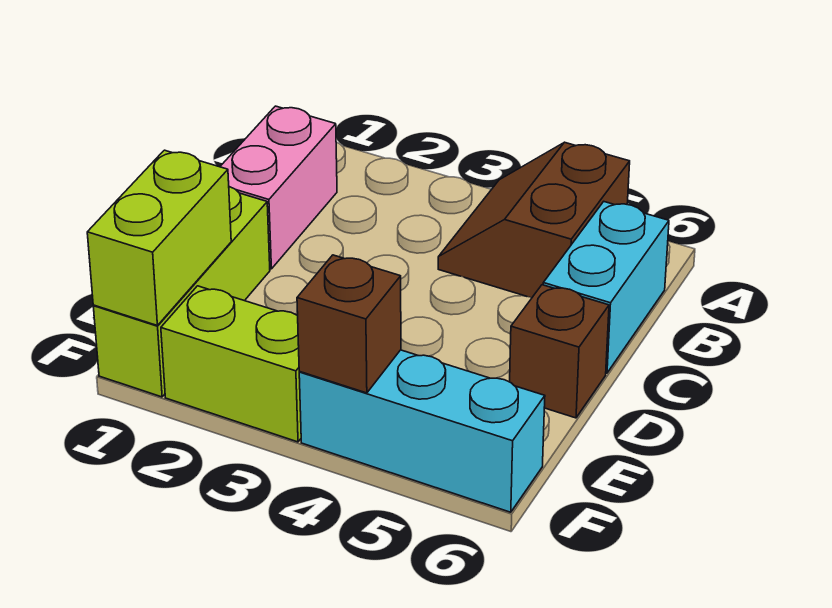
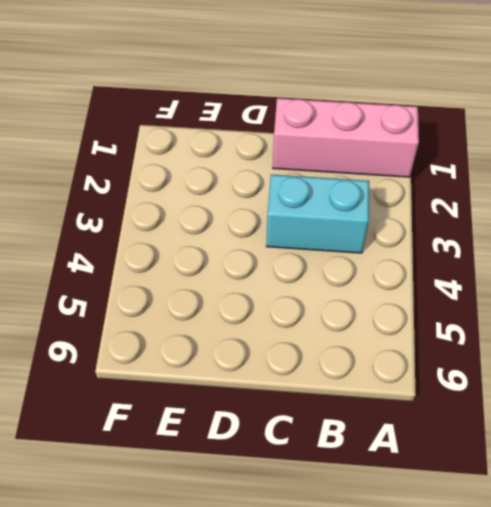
pink brick A1:C1 level 1 -> pink brick B1:C1 level 1
cyan brick B3:C3 level 1 -> cyan brick B6:C6 level 1
none -> brown slope A4:B5 level 1 top 5
none -> lime brick D1:F1 level 1

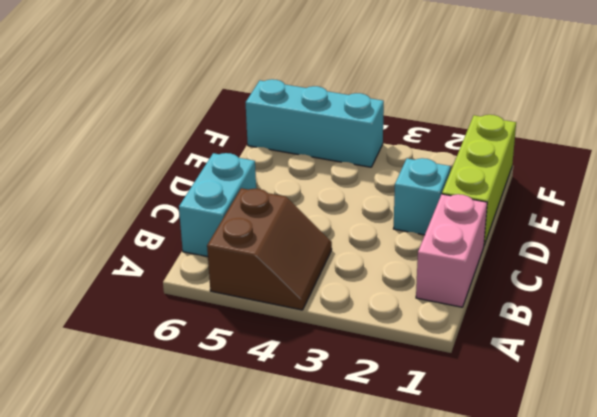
cyan brick D2 level 1 -> none
none -> brown brick D6 level 1
none -> lime brick F2:F3 level 1

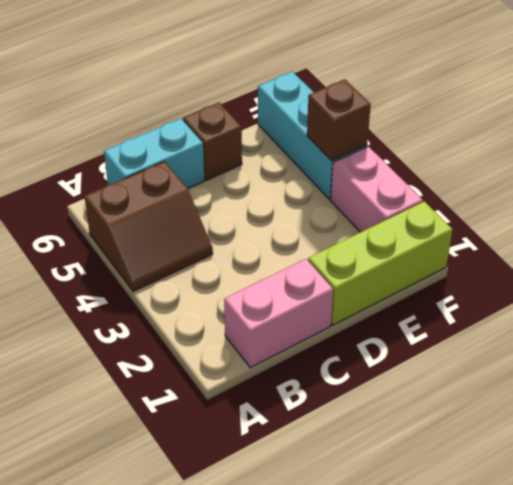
pink brick F2:F3 level 1 -> lime brick F2:F3 level 1
none -> lime brick E1:F1 level 2

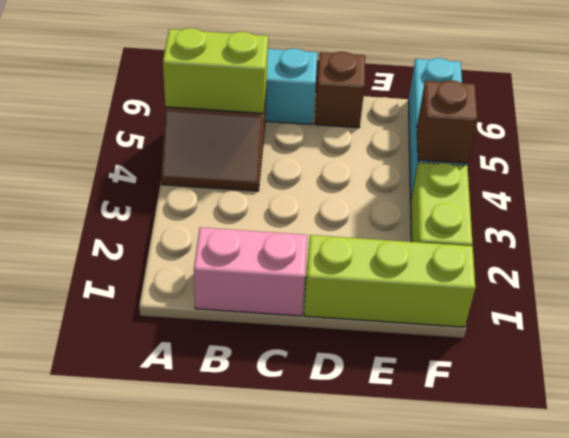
lime brick A5:B5 level 2 -> lime brick E1:F1 level 2

